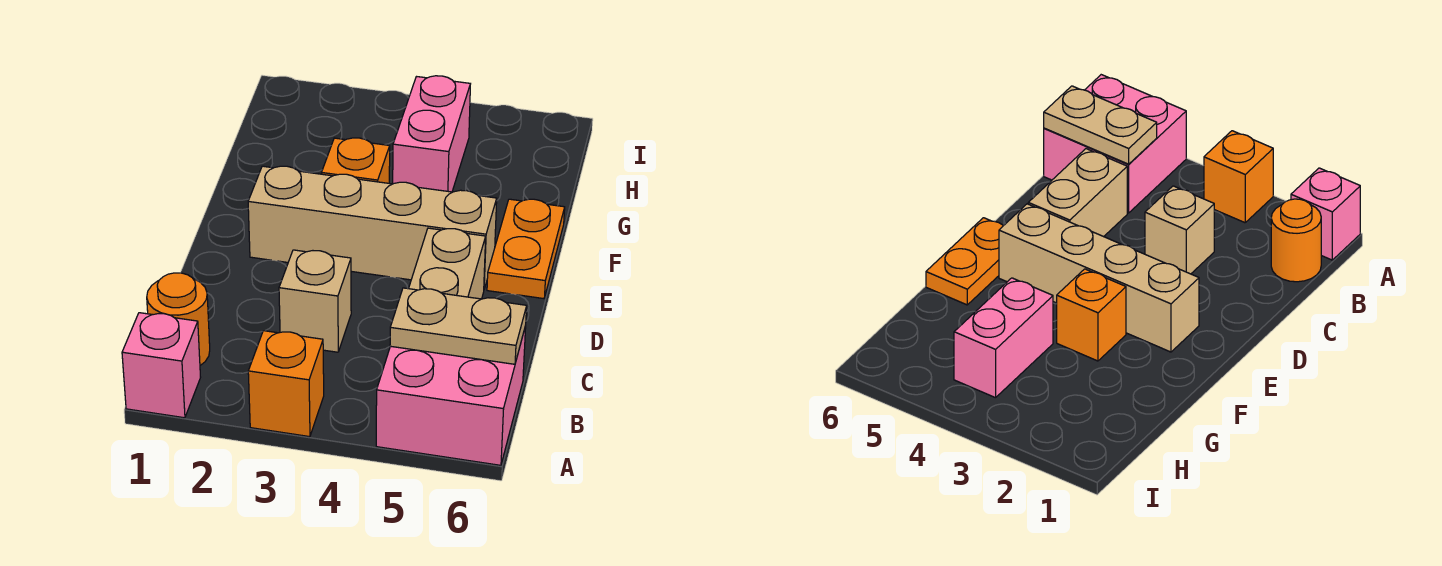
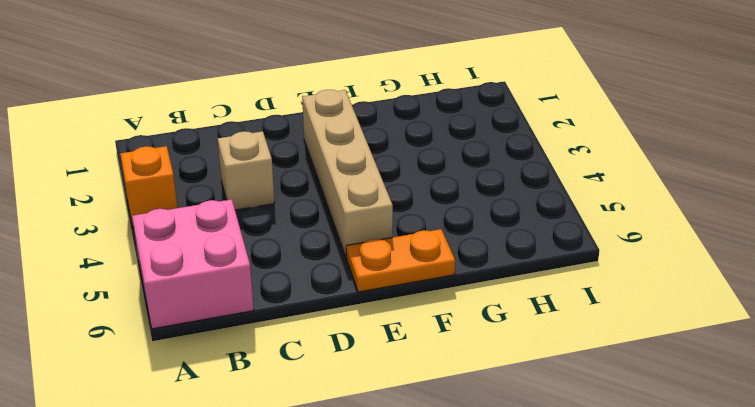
none -> pink brick A1 level 1
none -> orange round brick B1 level 1

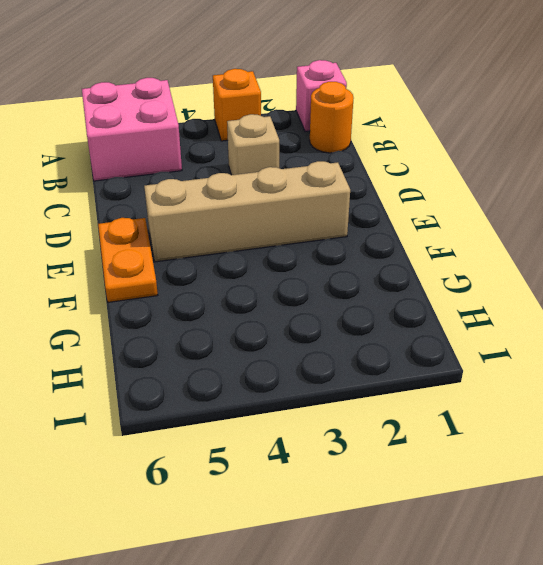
none -> tan brick C5:D5 level 1
none -> orange brick F3 level 1

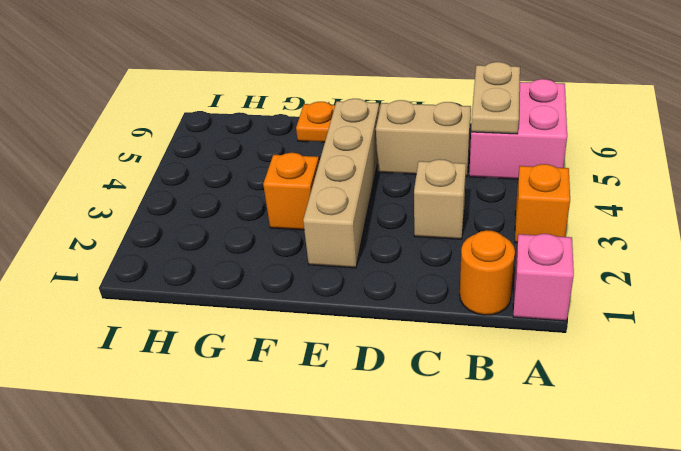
none -> pink brick G4:H4 level 1

